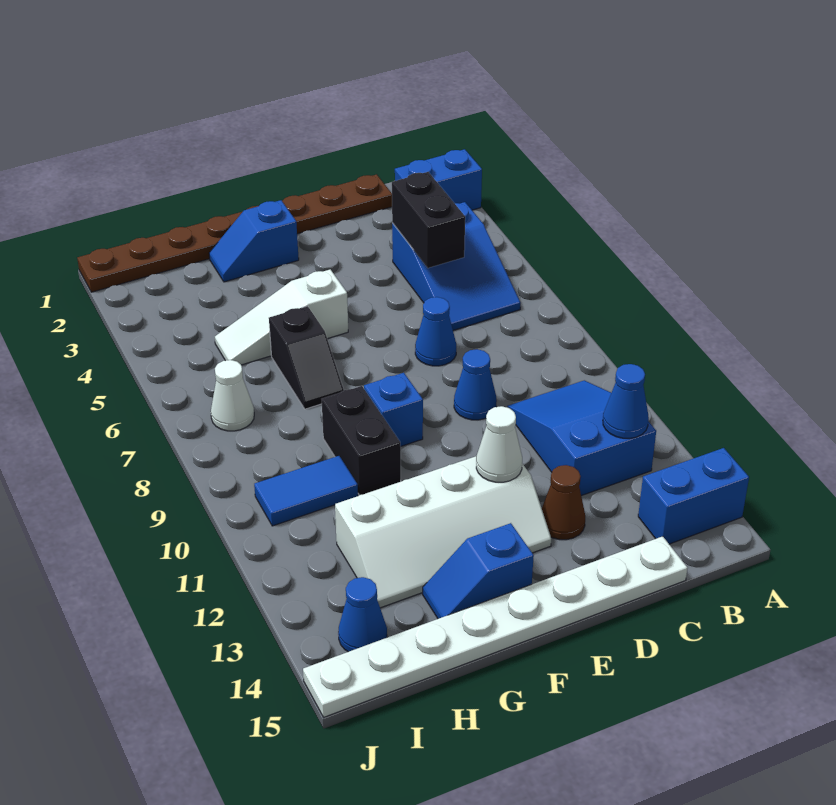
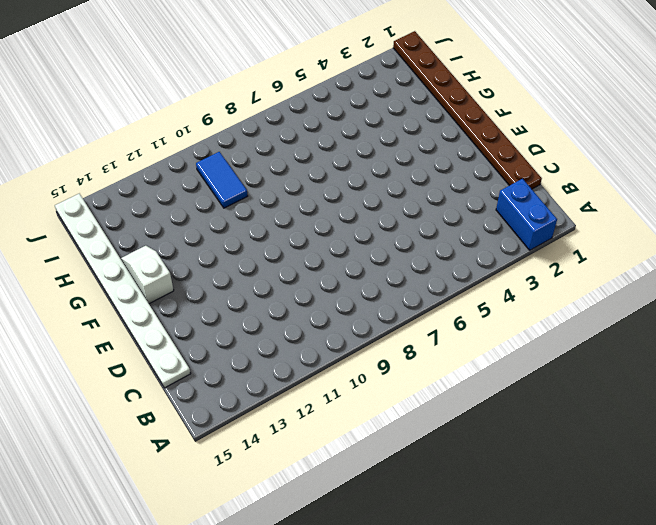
white slope F14:G14 level 1 top F -> blue slope F14:G14 level 1 top F
none -> blue brick A14:B14 level 1
none -> blue slope B4:C6 level 1 top 4
none -> blue slope B10:C12 level 1 top 12

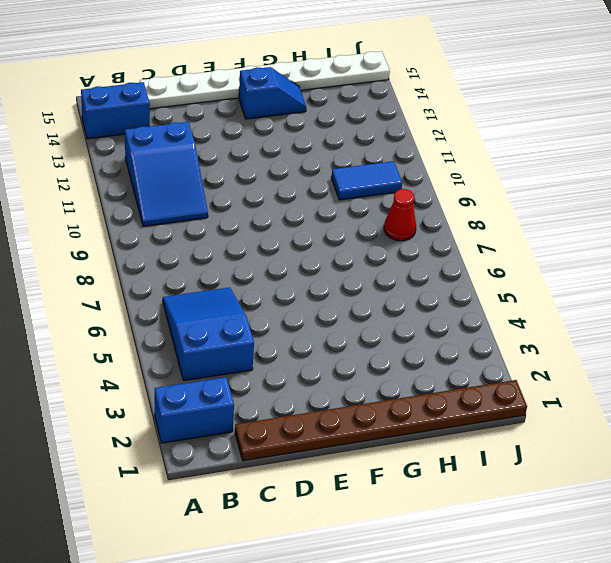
red cone I8 level 1 -> none
none -> blue cone D7 level 1
none -> blue cone D9 level 1
none -> brown cone D13 level 1

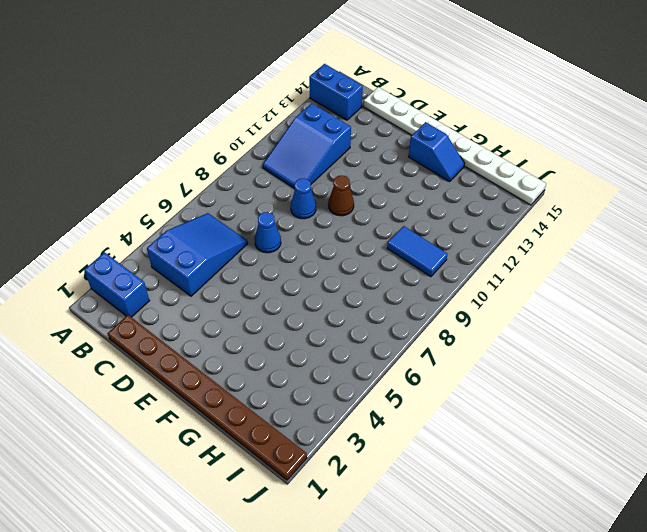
brown cone E10 level 1 -> brown cone D13 level 1
none -> white slope E12:H13 level 1 top 12
none -> blue slope F2:G2 level 1 top F
none -> white slope F5:H5 level 1 top F

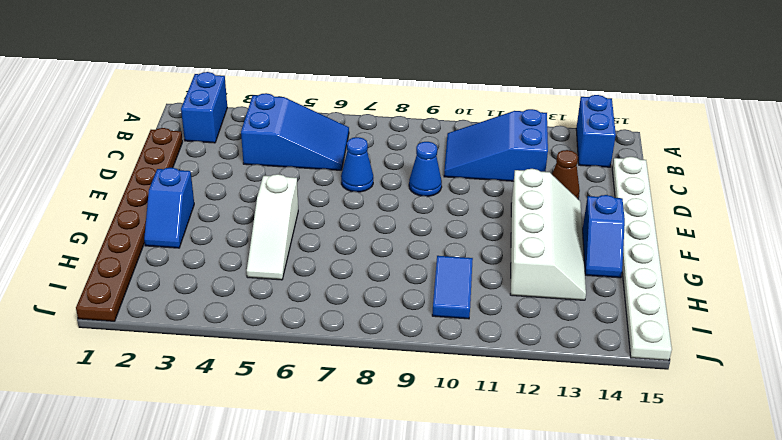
none -> blue brick F9 level 1
none -> black slope G6:G7 level 1 top 6
none -> black brick G9:G10 level 1

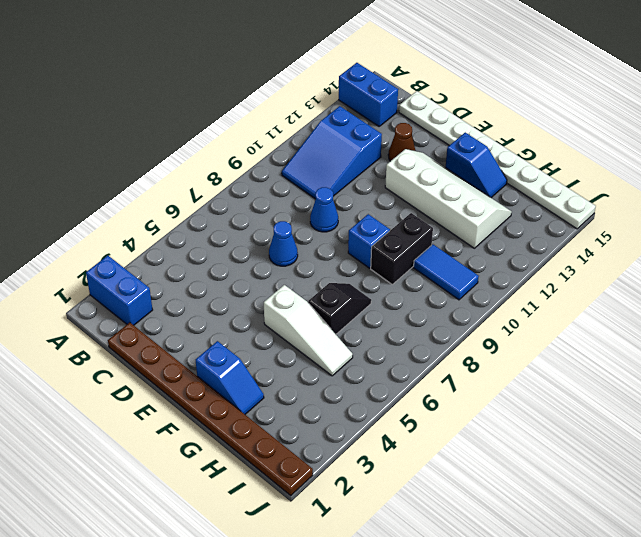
none -> blue slope B4:C6 level 1 top 4
none -> white cone I7 level 1
none -> blue cone I14 level 1

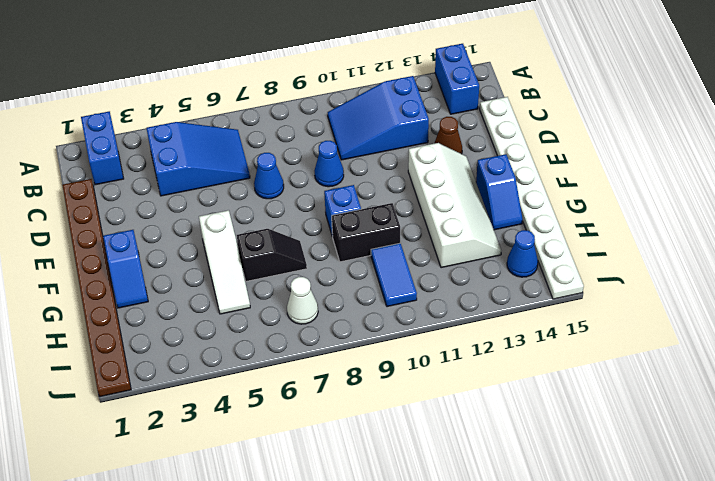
none -> blue cone B12 level 2
none -> black brick C4:C5 level 2
none -> white cone E12 level 2

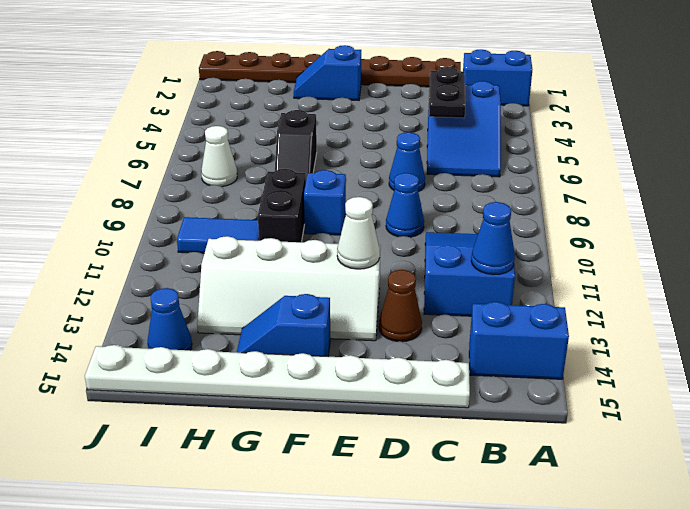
black plate C4:C5 level 2 -> black brick C4:C5 level 2
none -> white slope F5:H5 level 1 top F

